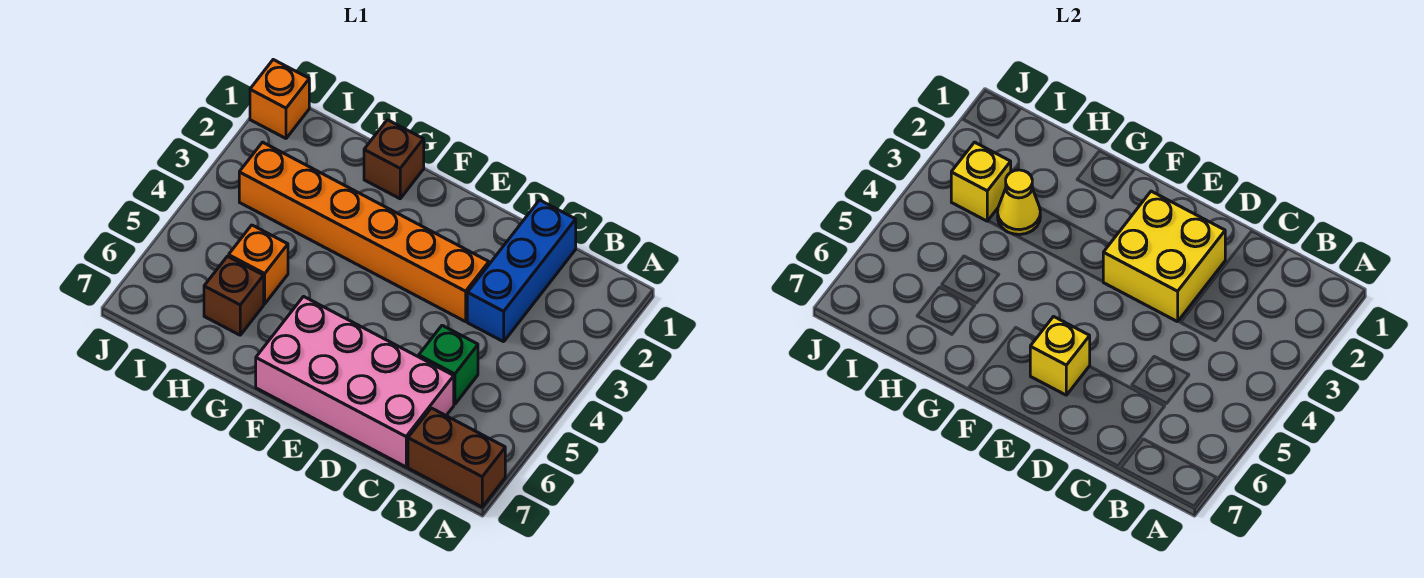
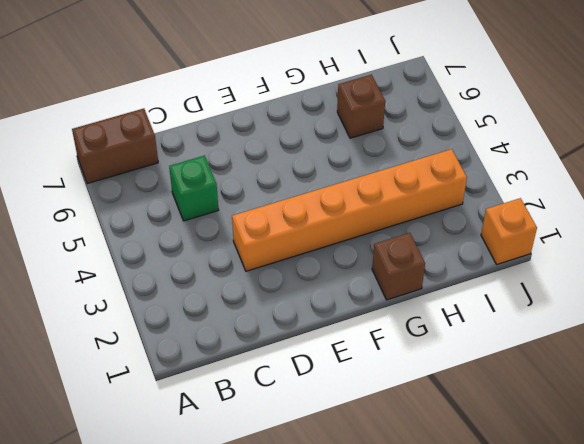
none -> blue brick C1:C3 level 1
none -> pink brick C6:F7 level 1
none -> orange brick H5 level 1

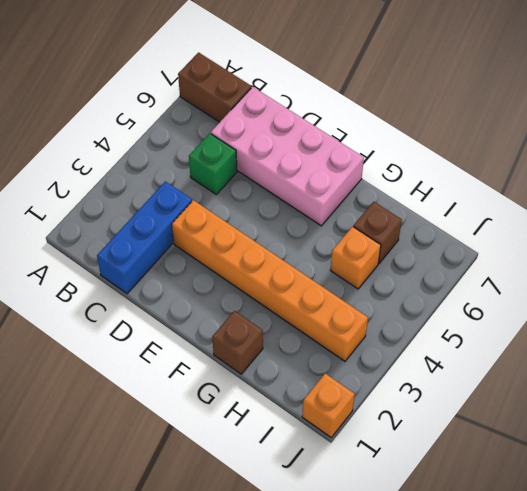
none -> yellow brick D2:E3 level 2
none -> yellow brick E6 level 2
none -> yellow cone H3 level 2

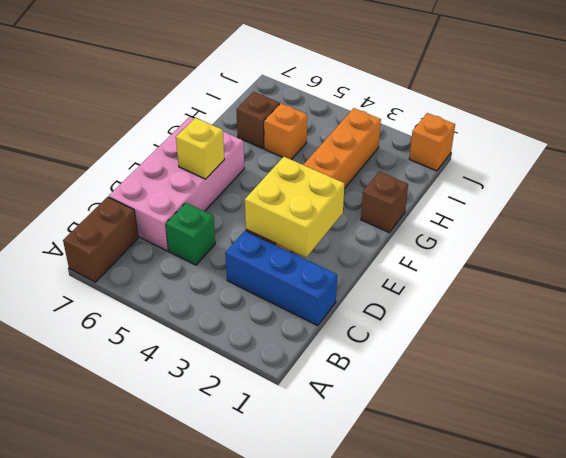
none -> yellow cone H3 level 2
none -> yellow brick I3 level 2

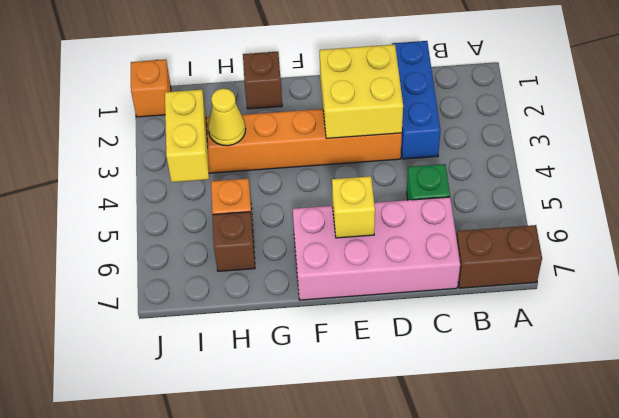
yellow brick I3:I4 level 2 -> yellow brick I3 level 2

